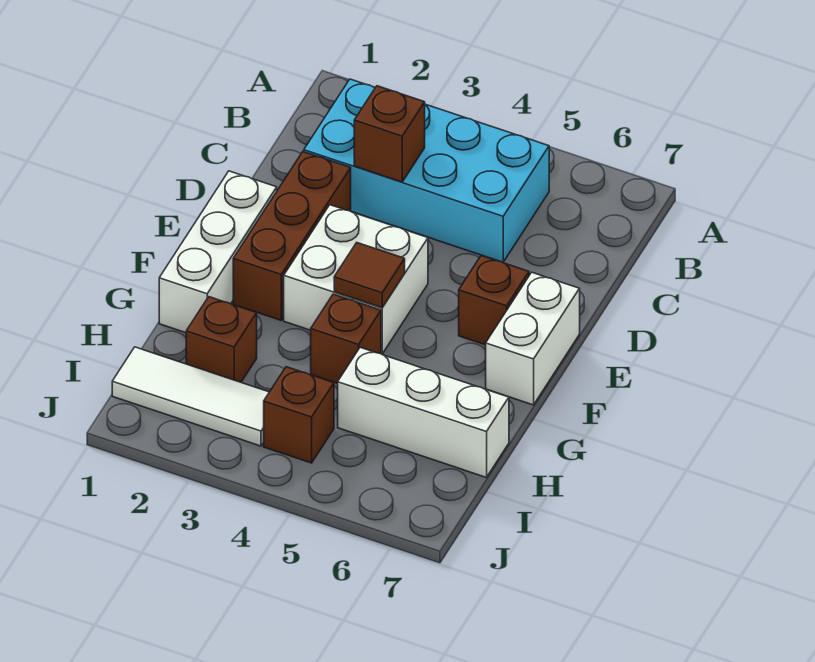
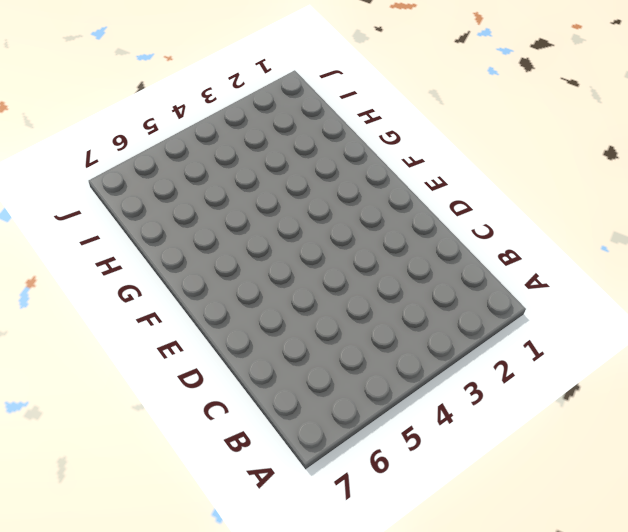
none -> cyan brick B2:C5 level 1
none -> brown brick D2:F2 level 1
none -> white brick E1:G1 level 1

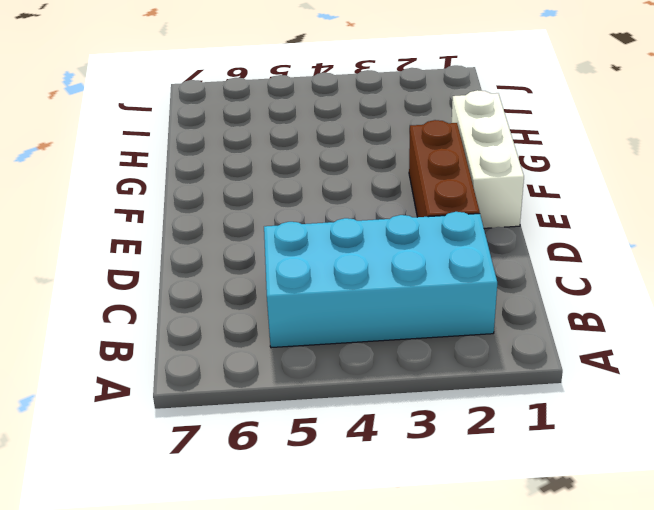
none -> white brick E3:F4 level 1
none -> brown brick E6 level 1
none -> white brick E7:F7 level 1

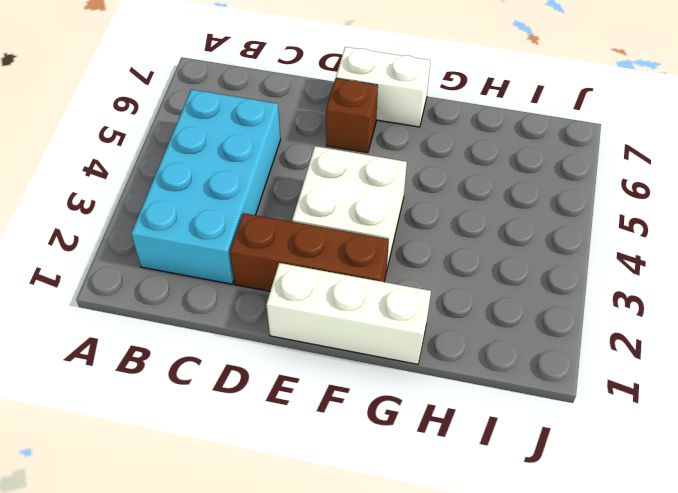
none -> brown brick G4 level 1
none -> brown brick H2 level 1
none -> white brick H5:H7 level 1

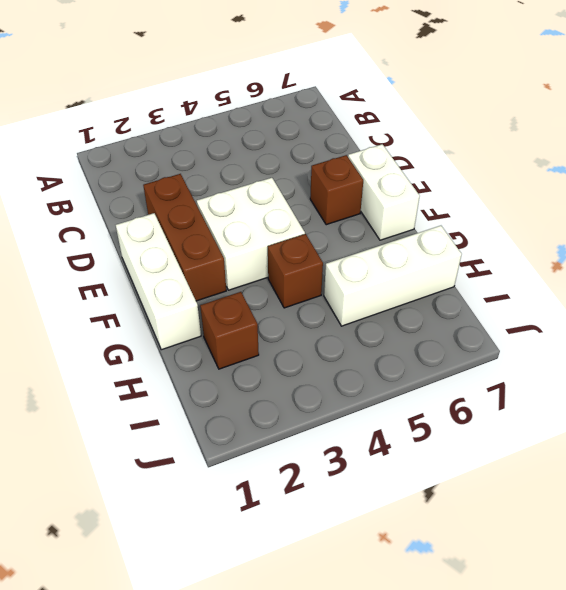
none -> cyan brick B2:C5 level 1
none -> white tile I1:I3 level 1
none -> brown brick I4 level 1

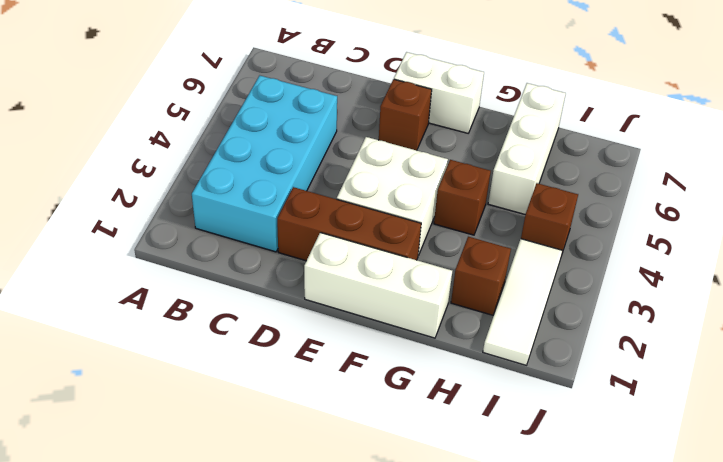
none -> brown brick C3 level 2
none -> brown tile F4 level 2

